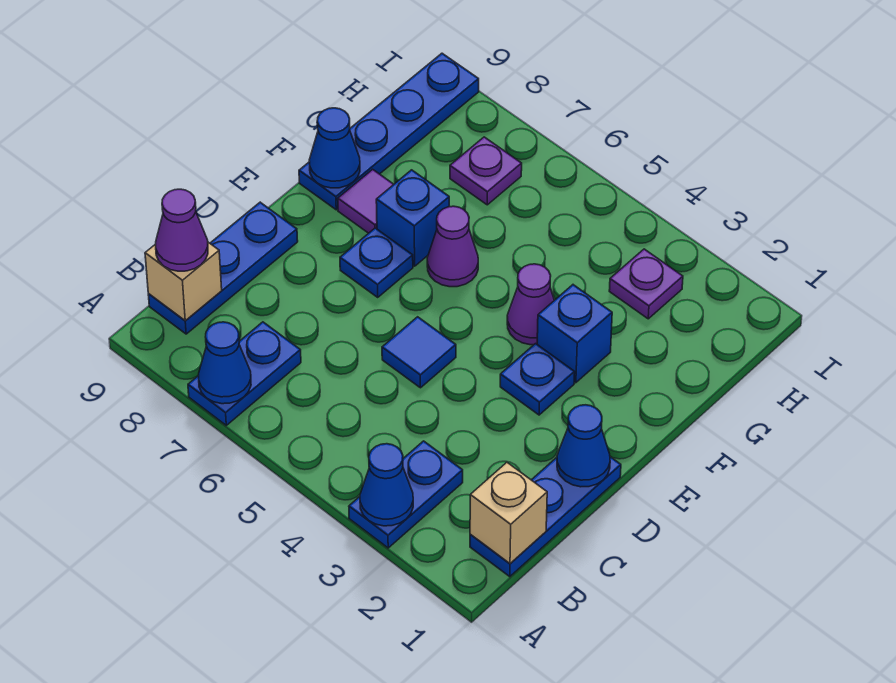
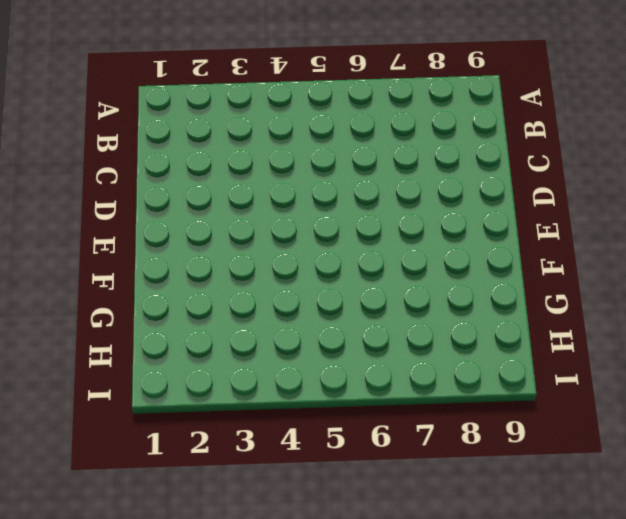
none -> blue plate A3:B3 level 1
none -> blue plate A7:B7 level 1
none -> blue plate B1:D1 level 1

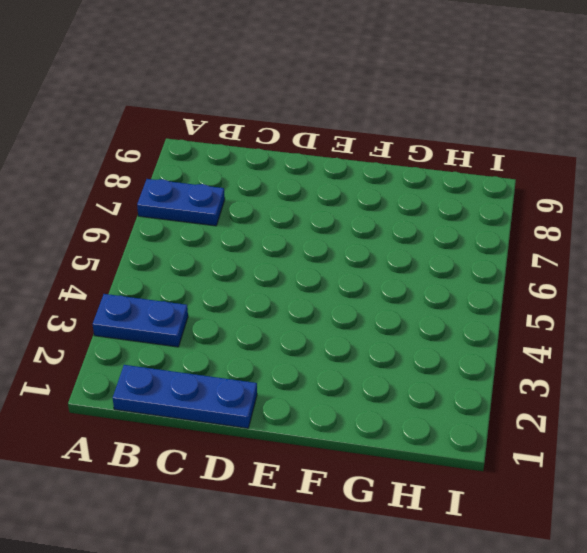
none -> blue plate B9:D9 level 1
none -> blue tile D5 level 1
none -> blue plate E3 level 1

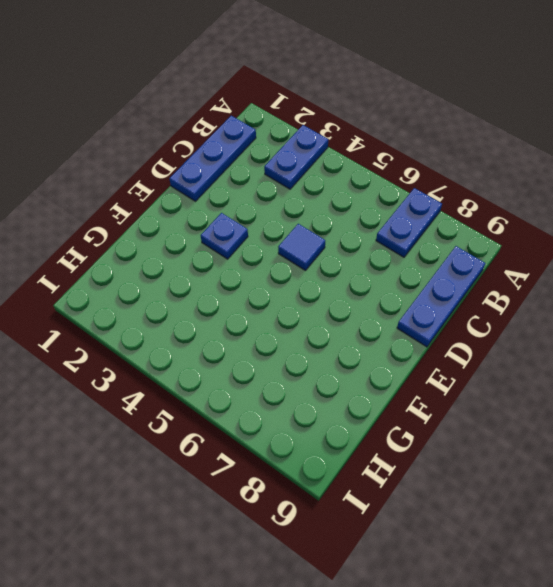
none -> blue plate E7 level 1
none -> blue brick F3 level 1
none -> purple cone F4 level 1

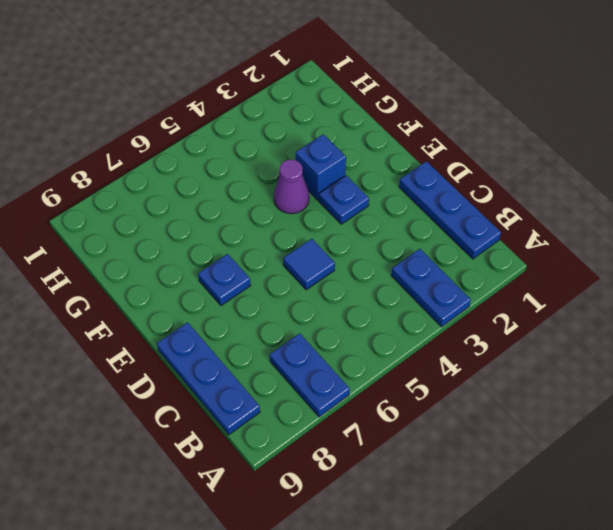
none -> purple cone F6 level 1
none -> blue brick F7 level 1
none -> purple tile F8 level 1

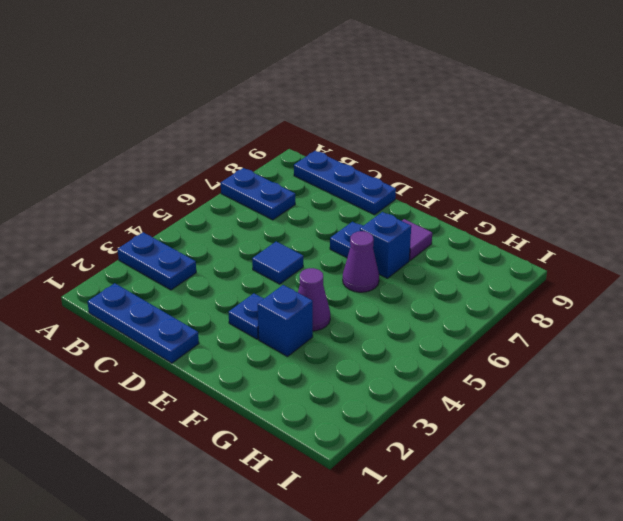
none -> blue plate F9:I9 level 1
none -> purple plate H3 level 1
none -> purple plate H7 level 1

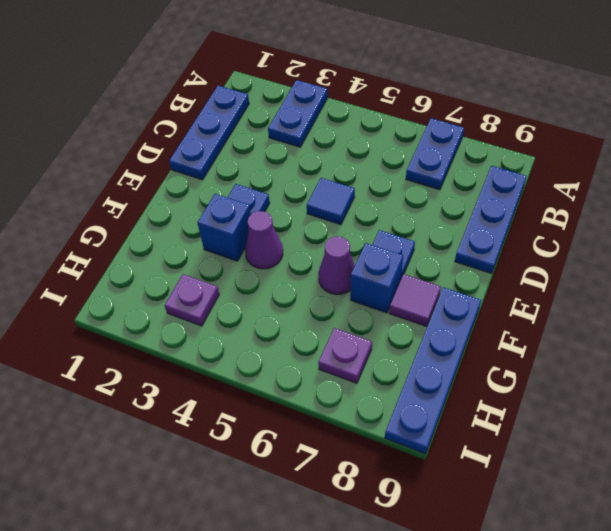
none -> blue cone A3 level 2
none -> blue cone A7 level 2
none -> tan brick B1 level 2

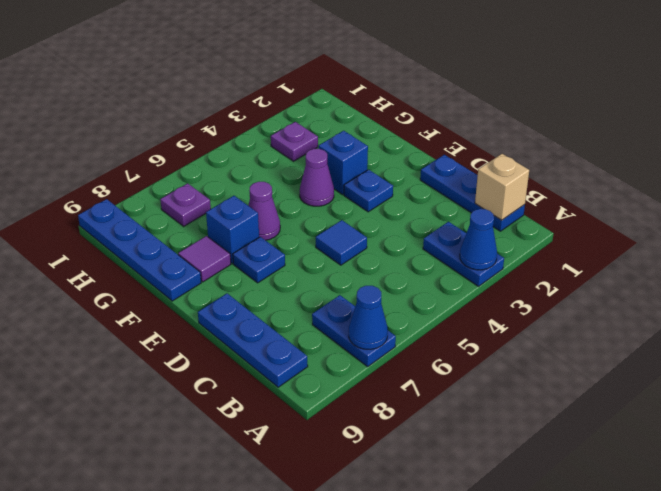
none -> tan brick B9 level 2
none -> blue cone D1 level 2
none -> blue cone F9 level 2

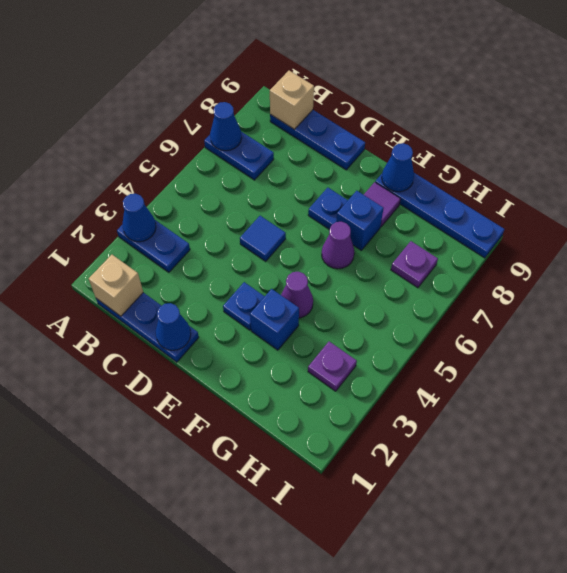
none -> purple cone B9 level 3

